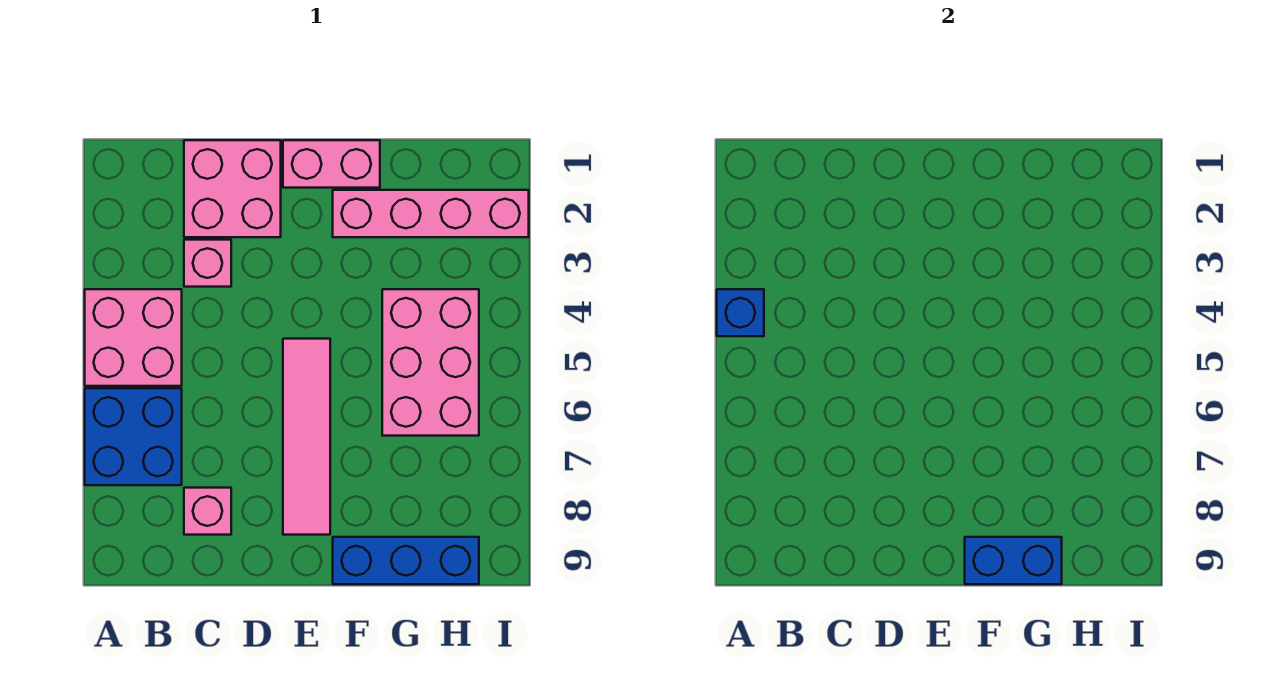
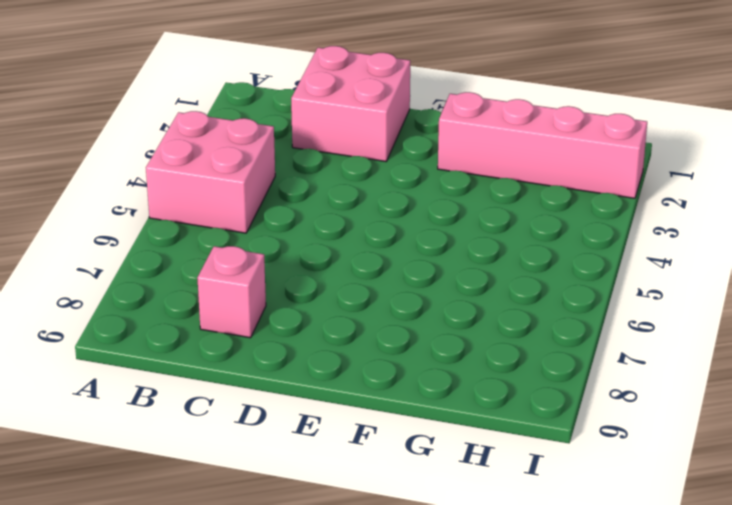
none -> blue brick A6:B7 level 1
none -> pink brick C3 level 1
none -> pink brick E1:F1 level 1

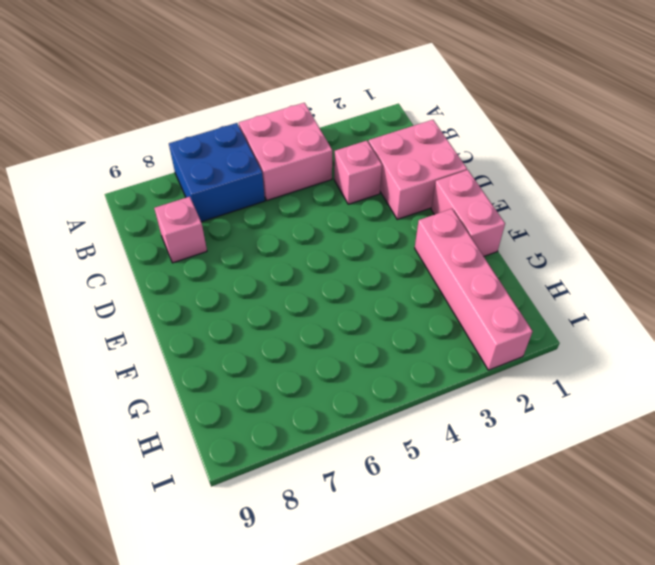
none -> pink tile E5:E8 level 1
none -> blue brick F9:H9 level 1
none -> pink brick G4:H6 level 1

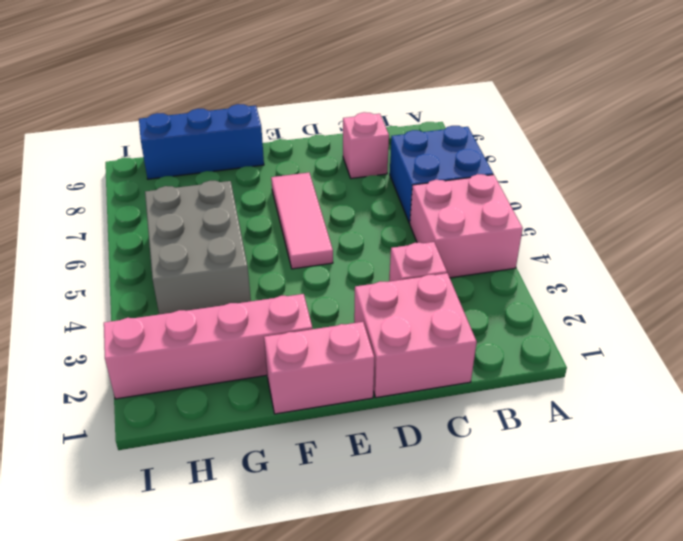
pink tile E5:E7 level 1 -> pink tile E5:E8 level 1
grey brick G4:H6 level 1 -> pink brick G4:H6 level 1
none -> blue brick A4 level 2
none -> blue brick F9:G9 level 2

